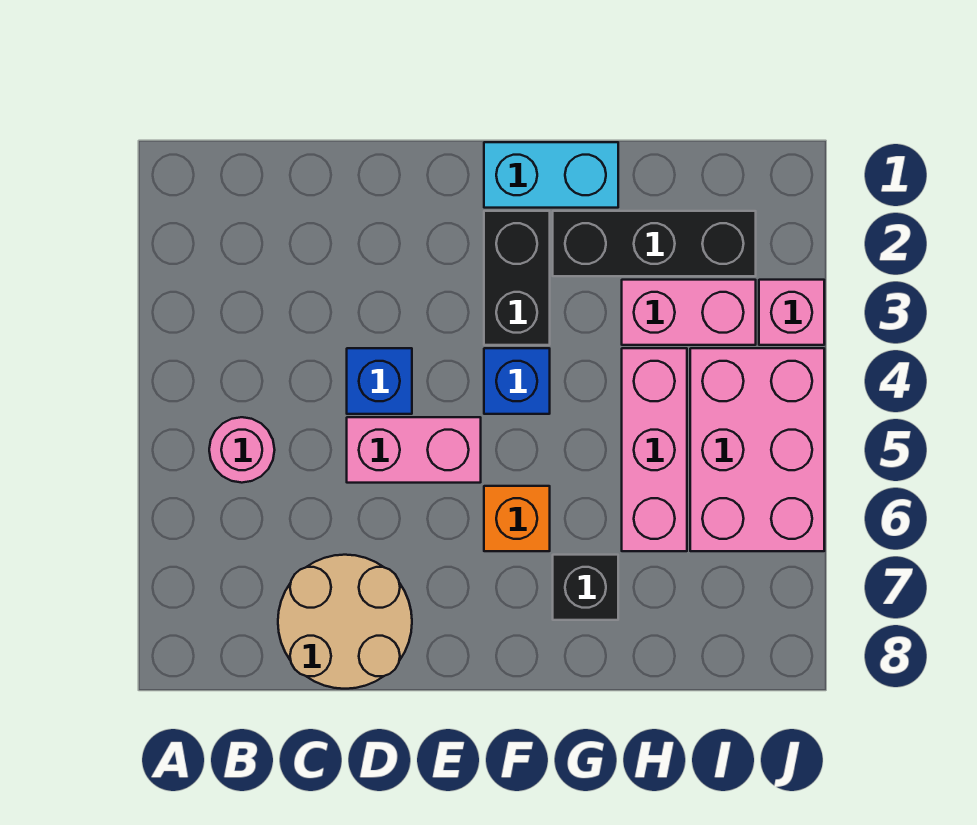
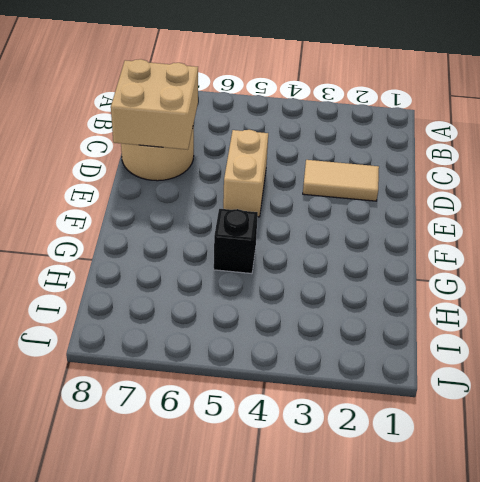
tan brick C7:D8 level 2 -> none
tan tile D2:D3 level 1 -> none
tan brick D5:E5 level 1 -> pink brick D5:E5 level 1
black brick G5 level 1 -> black brick G7 level 1
none -> pink round brick B5 level 1
none -> blue brick D4 level 1
none -> cyan brick F1:G1 level 1

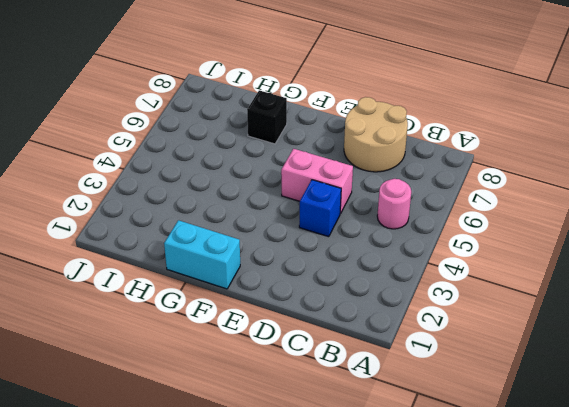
none -> black brick F2:F3 level 1
none -> blue brick F4 level 1
none -> orange brick F6 level 1

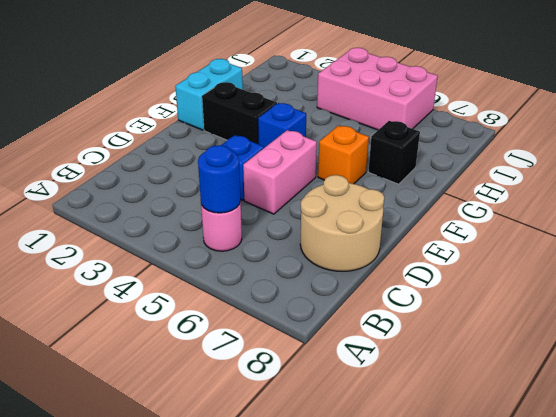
blue round brick B5 level 2 -> none
none -> black brick G2:I2 level 1
none -> pink brick H3:I3 level 1
none -> pink brick H4:H6 level 1

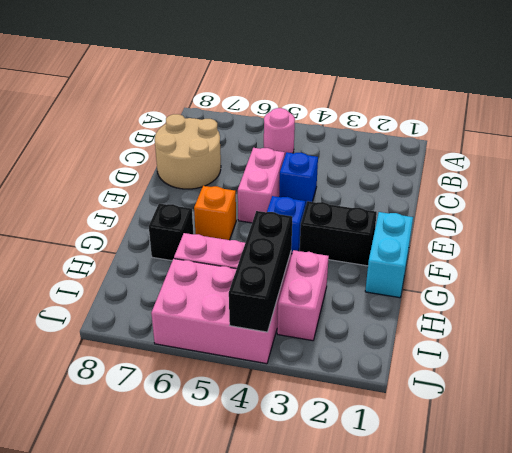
black brick H4:J4 level 2 -> black brick G2:I2 level 1
none -> pink brick J3 level 1

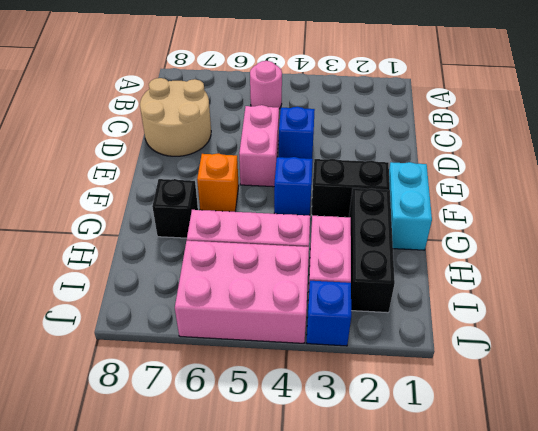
blue brick J3 level 1 -> pink brick J3 level 1

